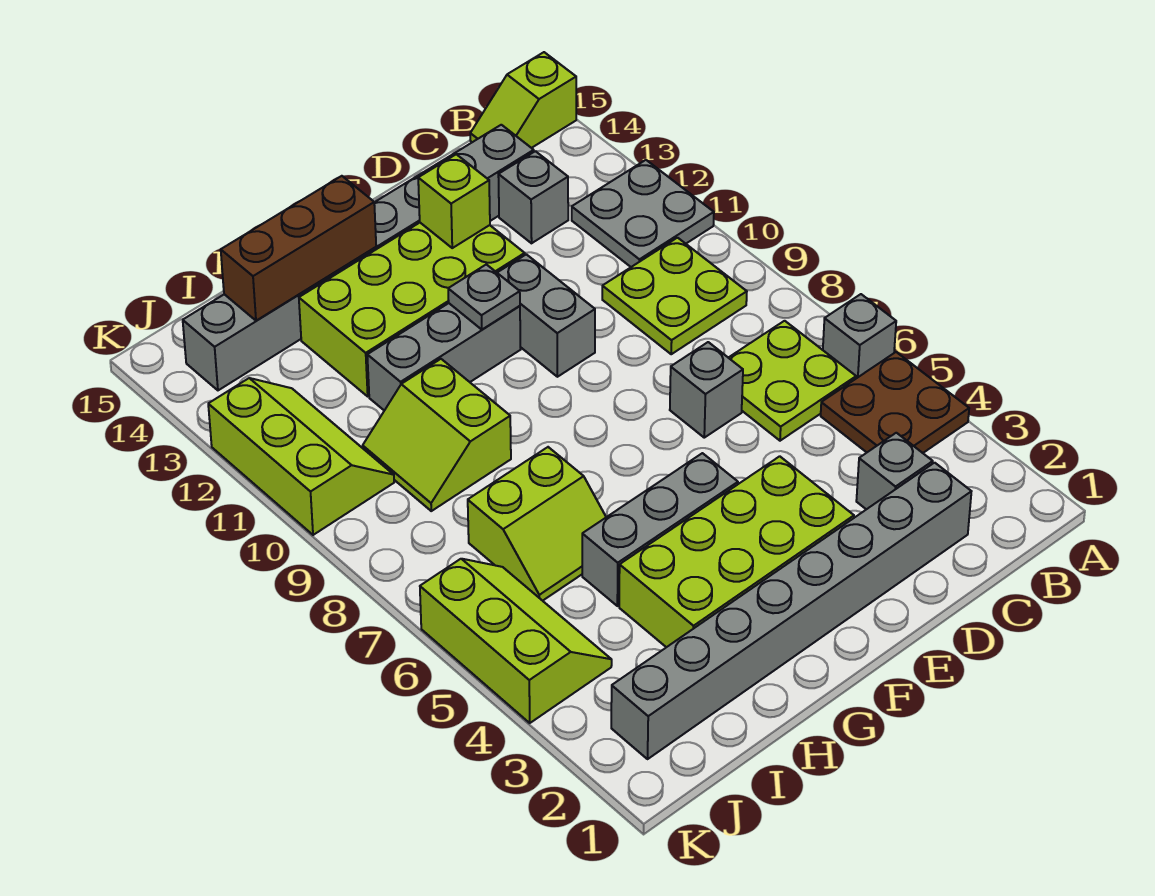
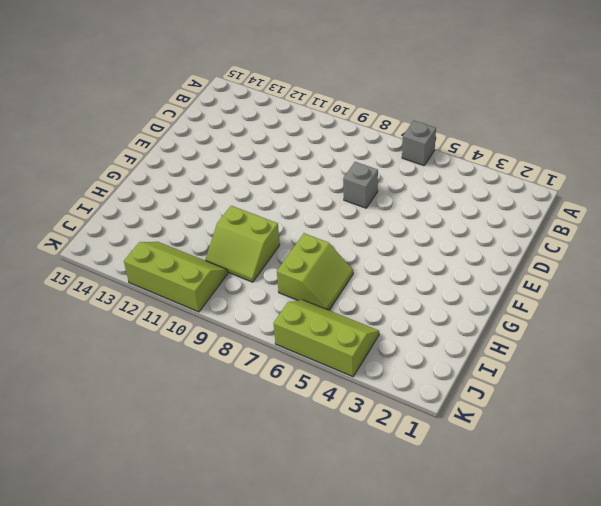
none -> brown plate A4:B5 level 1
none -> grey plate A11:B12 level 1
none -> lime slope A15:B15 level 1 top A

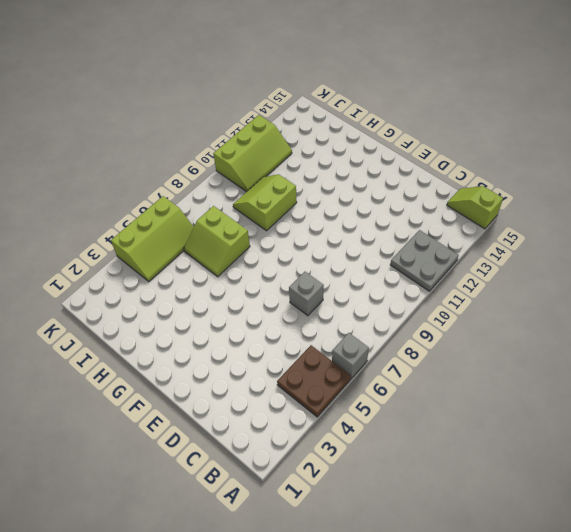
none -> lime plate B6:C7 level 1
none -> lime plate B9:C10 level 1
none -> grey brick C2:J2 level 1

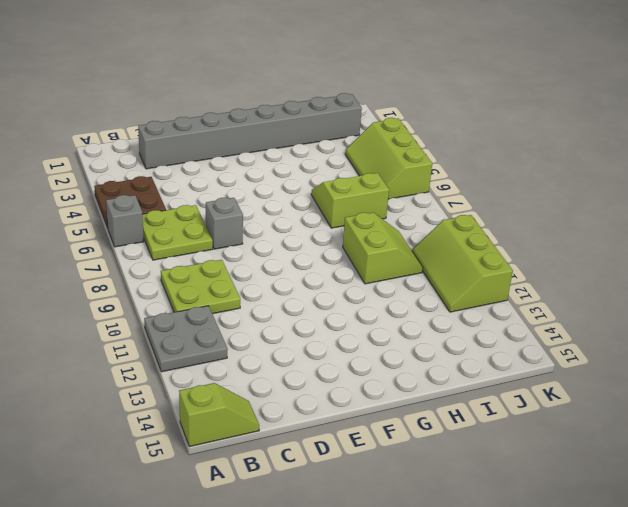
none -> grey brick C3 level 1
none -> grey brick C13 level 1
none -> grey brick C14:J14 level 1

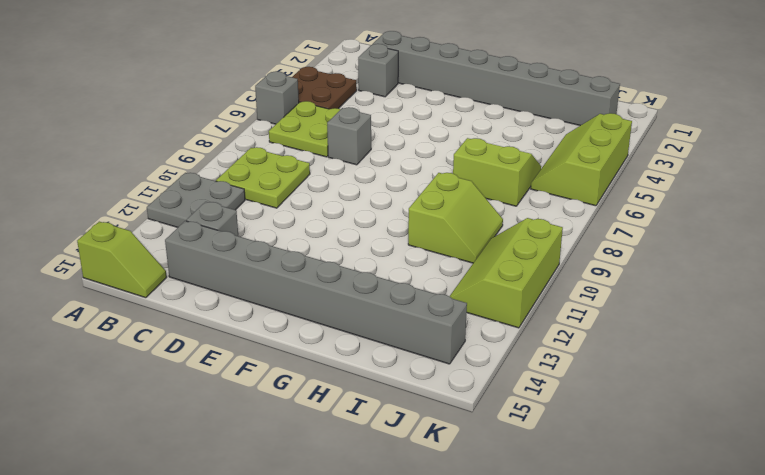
none -> lime brick E3:H4 level 1
none -> grey brick E10:E11 level 1
none -> lime brick E12:H13 level 1

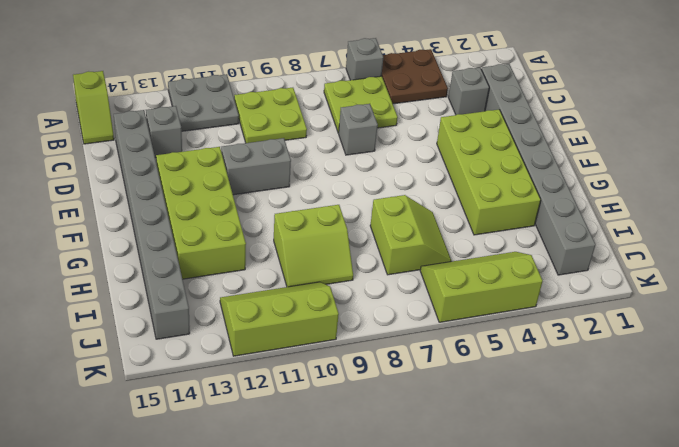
none -> grey brick F5:H5 level 1
none -> grey brick F11:H11 level 1
none -> lime brick E13 level 2

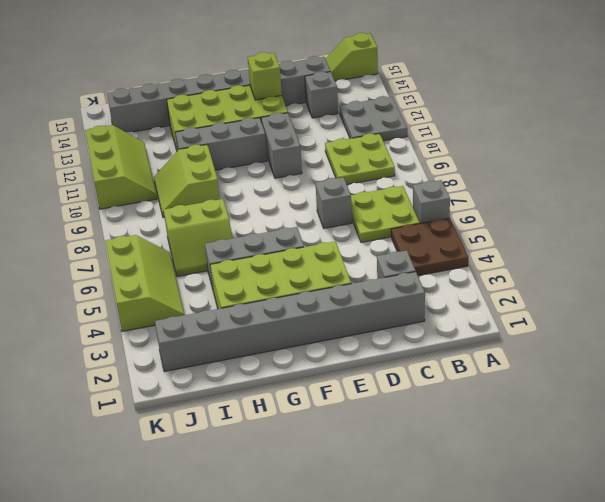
none -> grey plate F11 level 2
none -> brown brick G14:I14 level 2

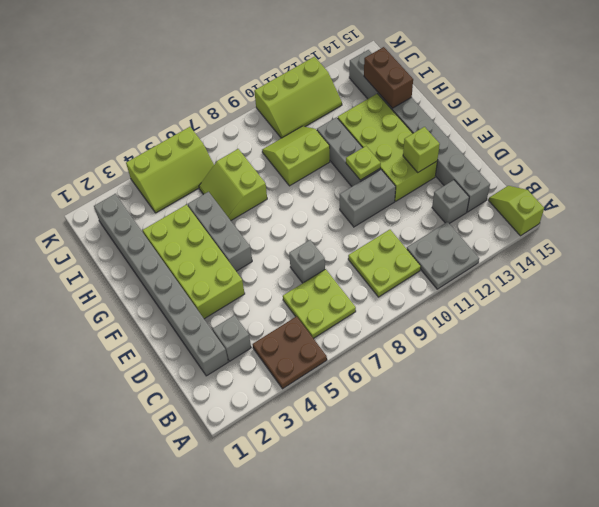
lime plate F11 level 2 -> grey plate F11 level 2
brown brick H14:I14 level 2 -> brown brick G14:I14 level 2
none -> grey brick A6 level 1

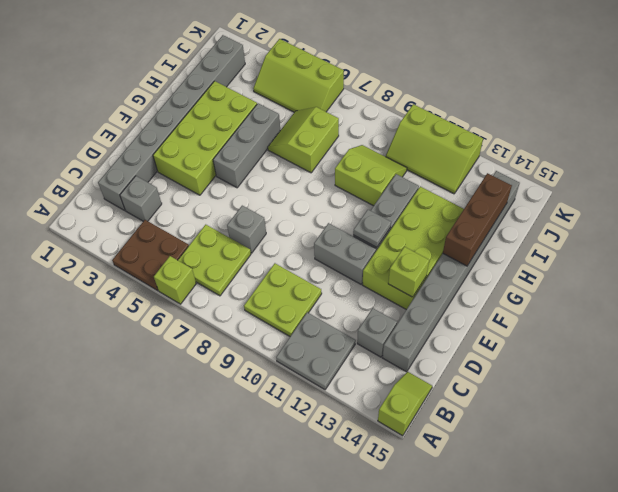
lime brick A6 level 1 -> grey brick A6 level 1

